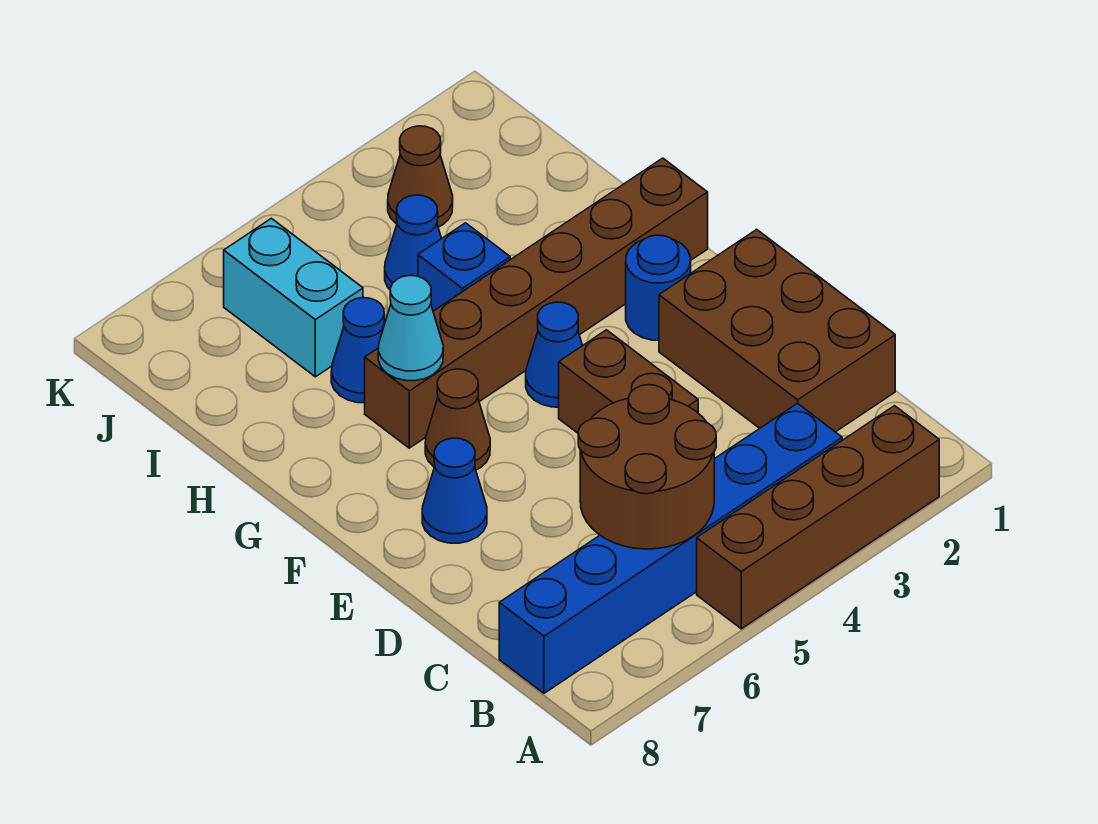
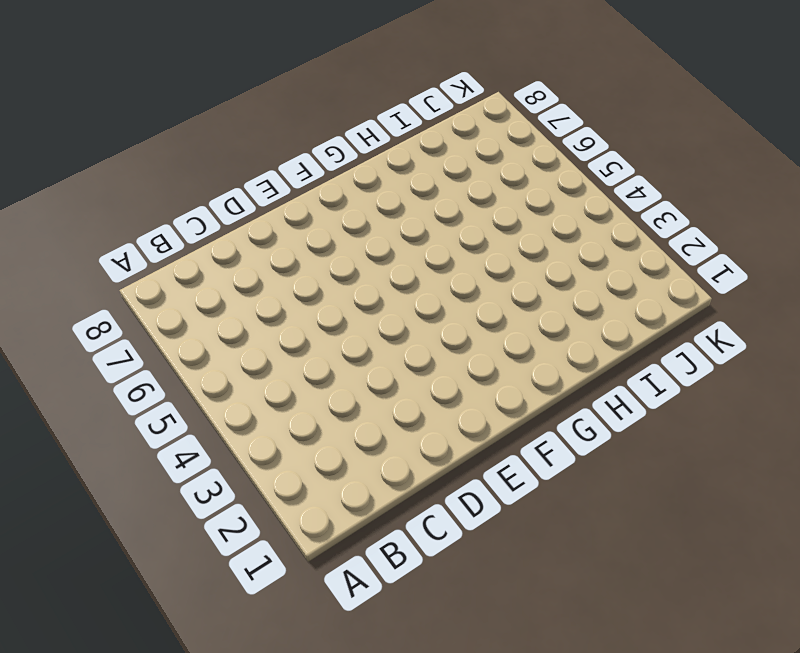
none -> brown brick A2:A5 level 1
none -> blue brick B3:B8 level 1
none -> brown brick C1:E2 level 1

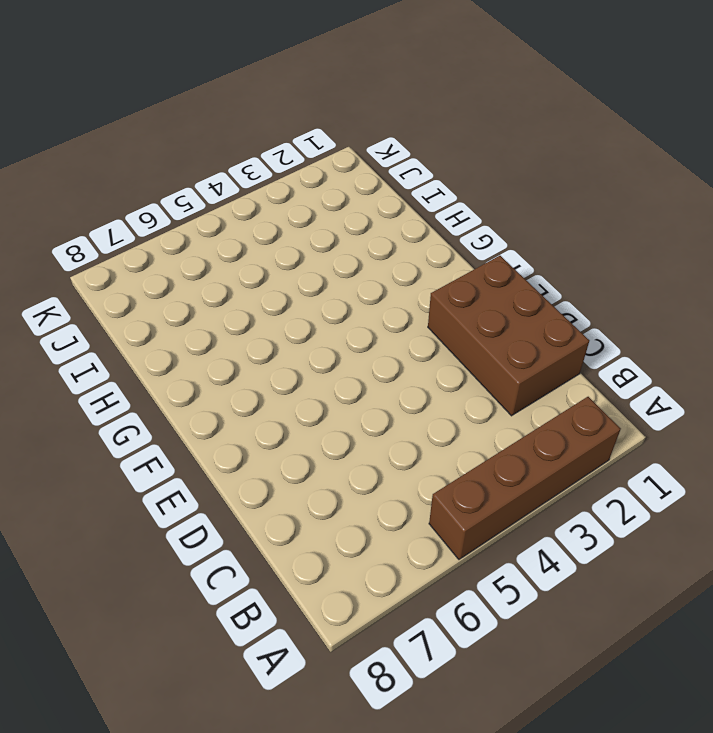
none -> blue brick B3:B8 level 1
none -> brown brick D4:E4 level 1
none -> blue cone E7 level 1

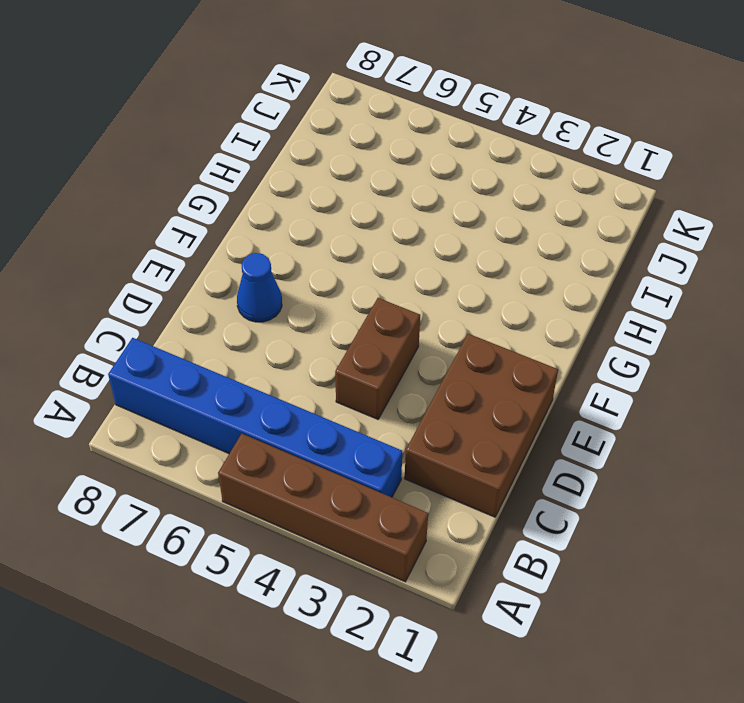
none -> blue round brick F2 level 1
none -> blue cone F4 level 1
none -> brown cone F6 level 1

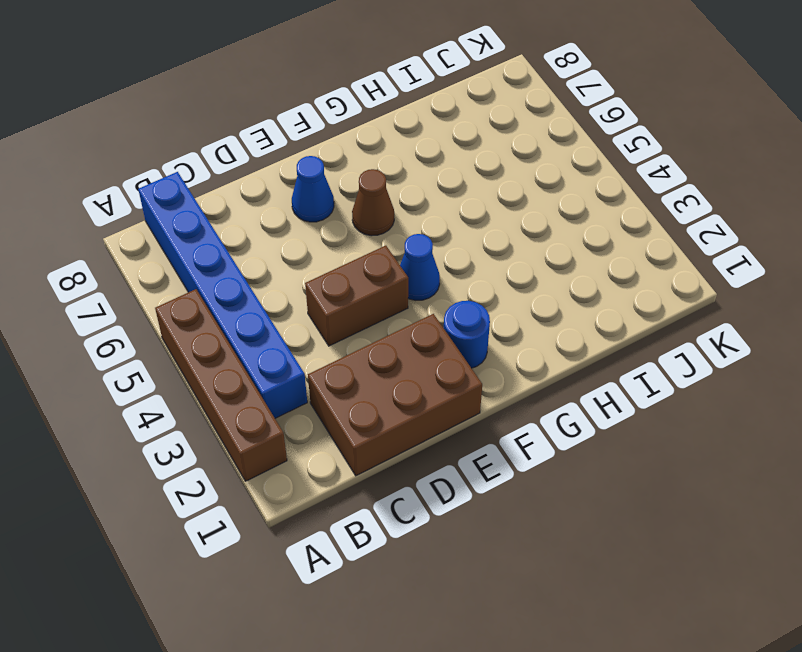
none -> brown brick G1:G6 level 1
none -> blue brick H4 level 1
none -> blue cone H6 level 1

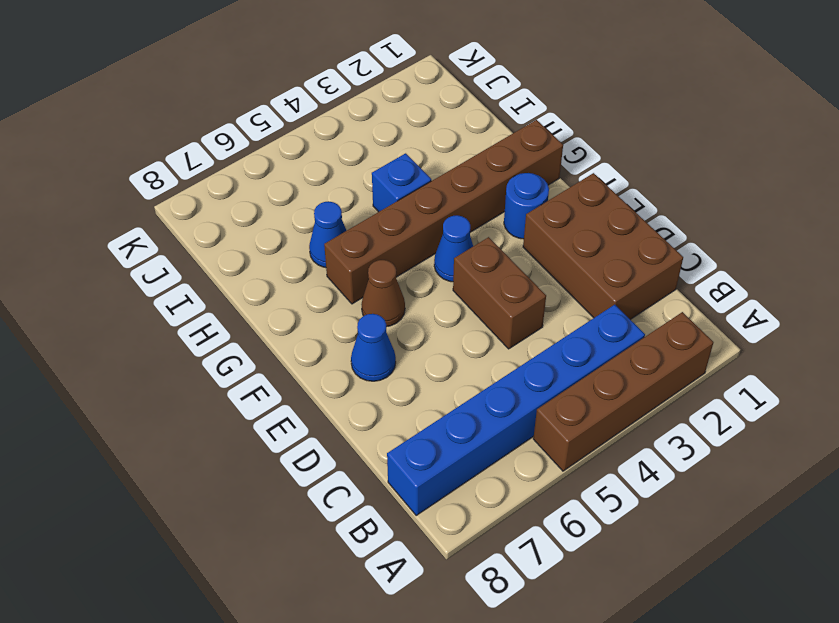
none -> blue cone I4 level 1
none -> cyan brick I6:J6 level 1
none -> brown cone J3 level 1

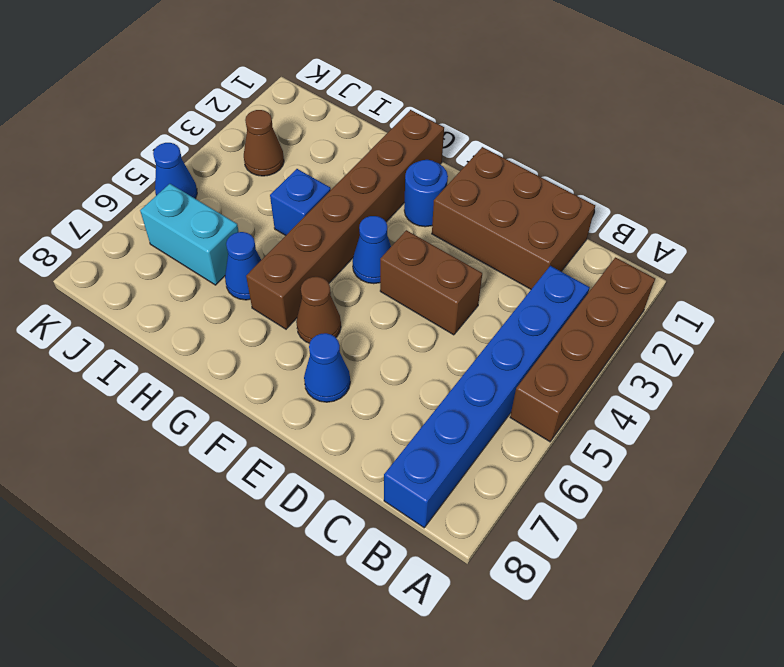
blue cone K5 level 1 -> blue cone I4 level 1
none -> brown round brick B5:C6 level 2
none -> cyan cone G6 level 2

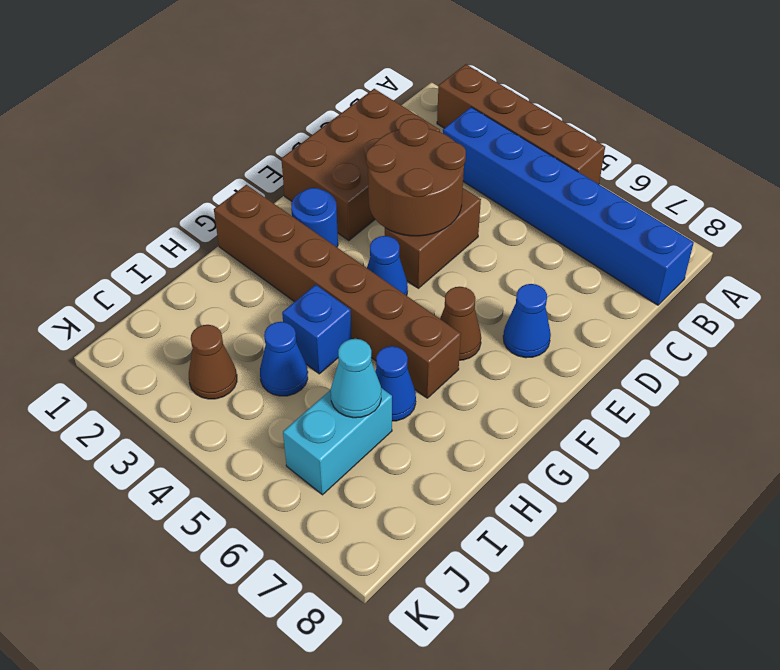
brown round brick D3:E4 level 2 -> brown round brick B5:C6 level 2
cyan cone I6 level 2 -> cyan cone G6 level 2

